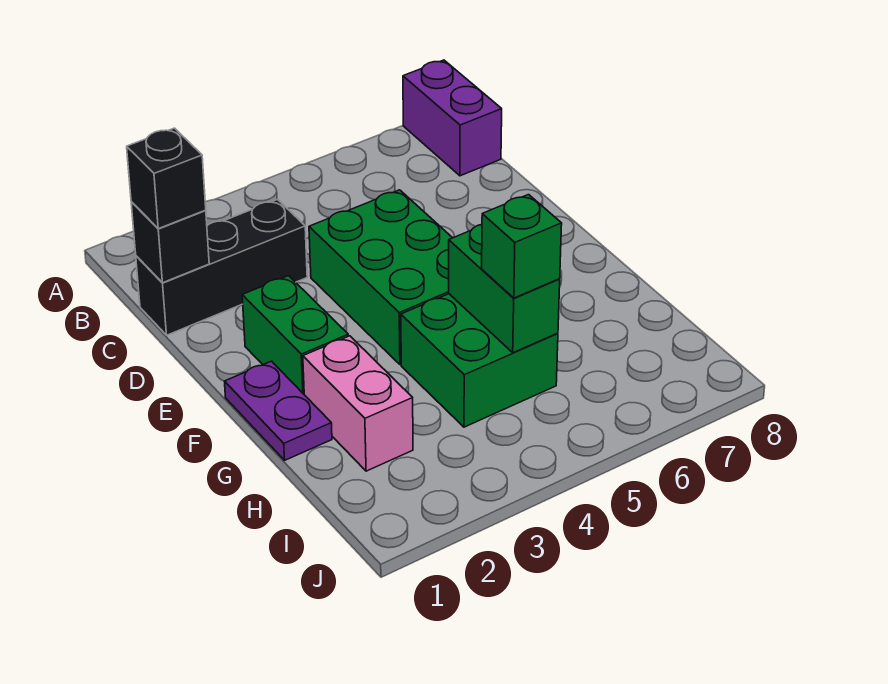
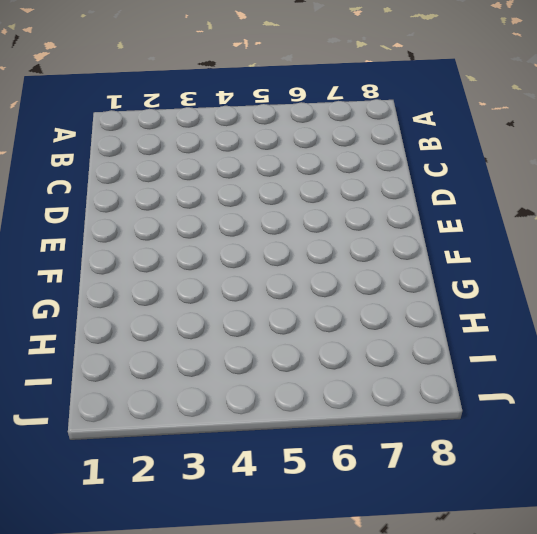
none -> purple brick A8:B8 level 1
none -> black brick C1:C3 level 1

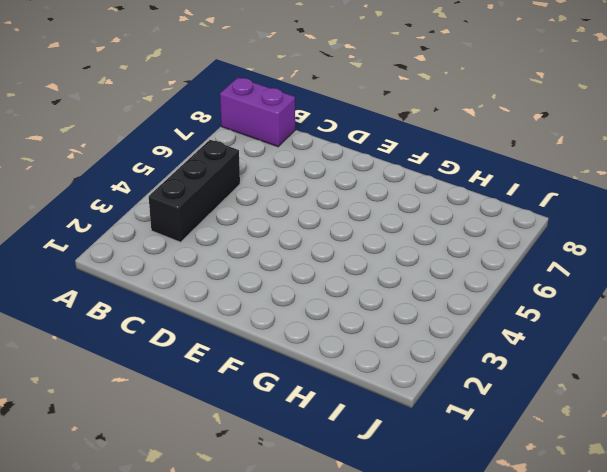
black brick B3:B5 level 1 -> black brick C1:C3 level 1
none -> green brick D4:F5 level 1
none -> green brick E2:F2 level 1

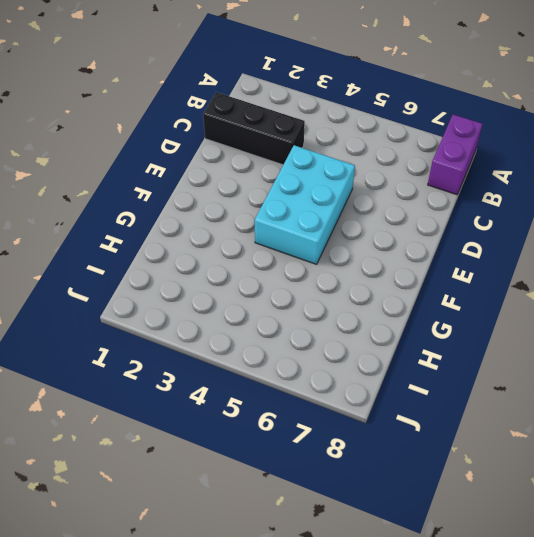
cyan brick D4:F5 level 1 -> green brick D4:F5 level 1
none -> green brick E2:F2 level 1
none -> purple plate F1:G1 level 1

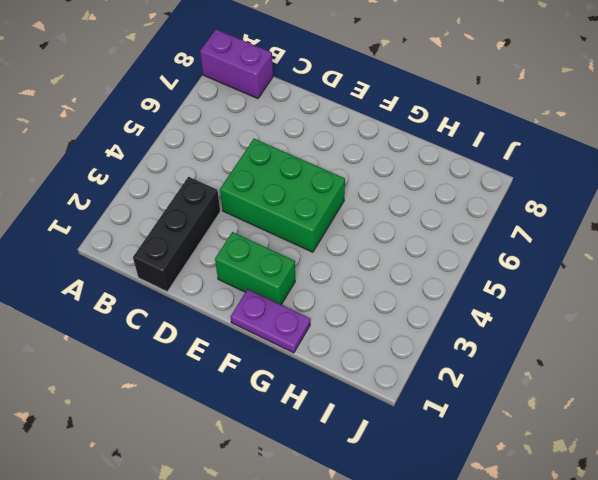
none -> pink brick G2:H2 level 1
none -> green brick G4:H5 level 1

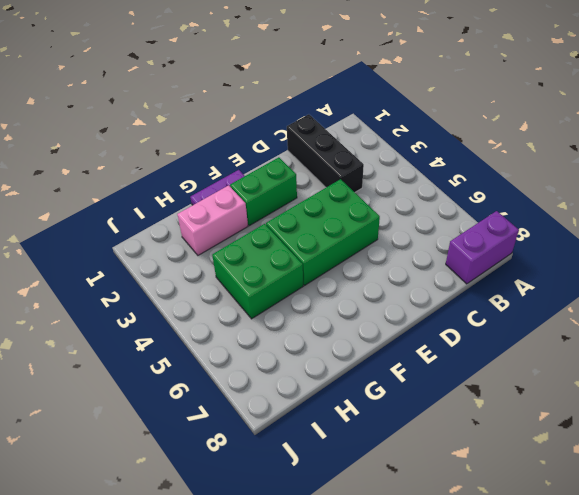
none -> black brick C1 level 2
none -> green brick G5:H5 level 2

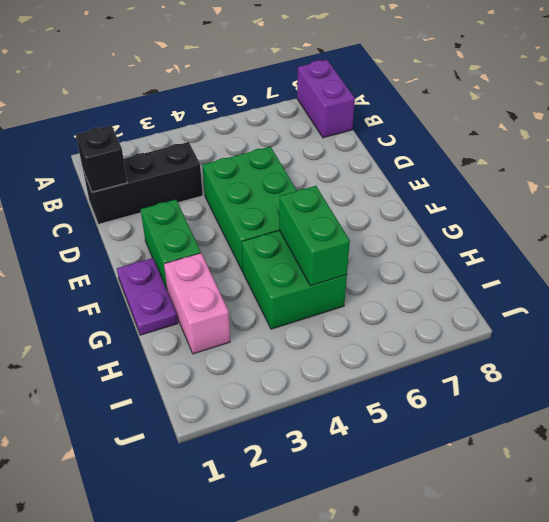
none -> black brick C1 level 3
none -> green brick H5 level 3

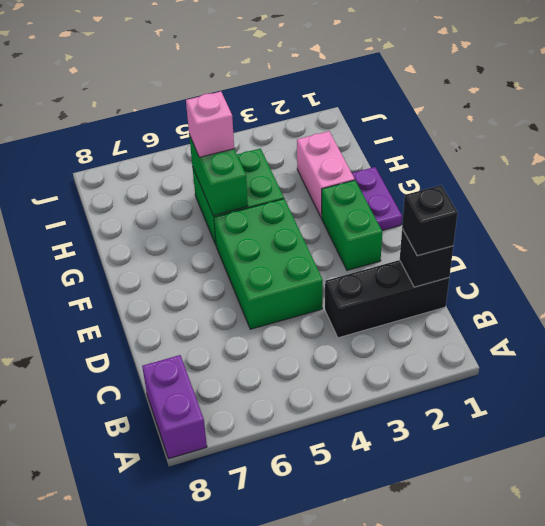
pink brick H5 level 3 -> green brick H5 level 3

